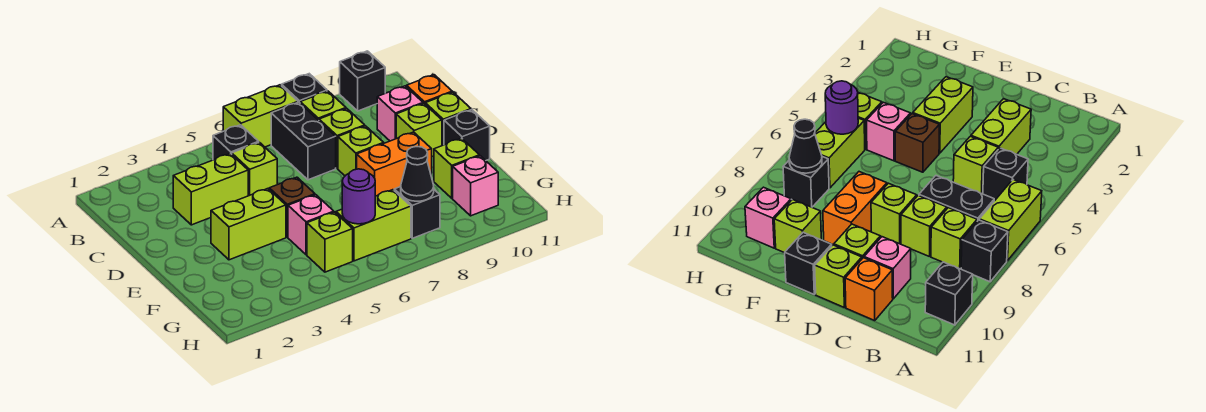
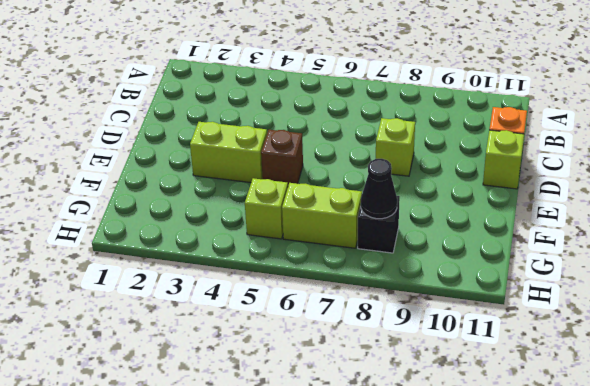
none -> lime brick A6:A7 level 1
none -> black brick A8 level 1
none -> black brick A10 level 1

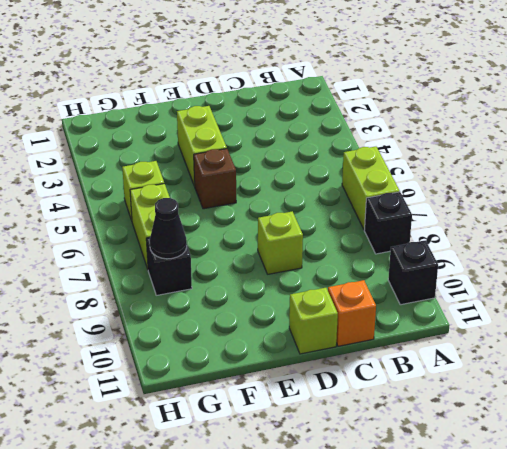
none -> black brick B5 level 1
none -> black brick B7:C7 level 1
none -> lime brick B8 level 1

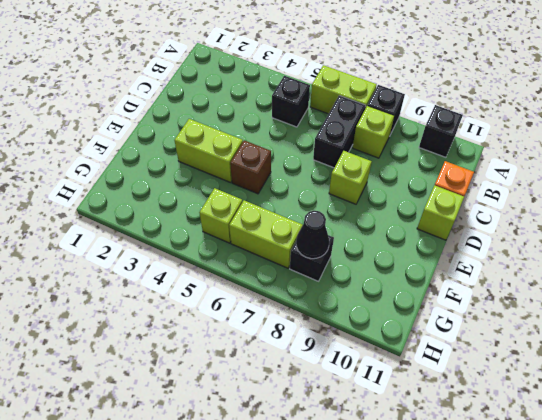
none -> lime brick C3:C4 level 1
none -> lime brick C5 level 1
none -> lime brick C8 level 1

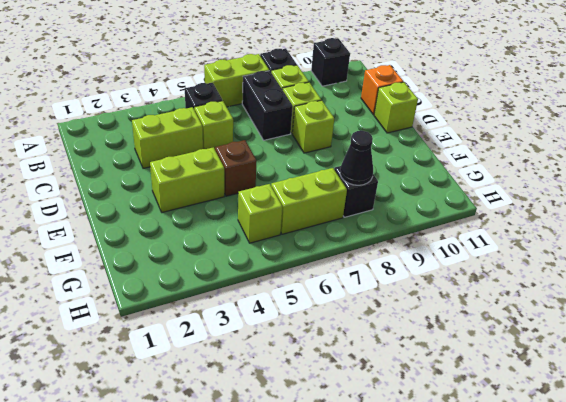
none -> pink brick C10 level 1
none -> lime brick D10 level 1
none -> orange brick E8:E9 level 1

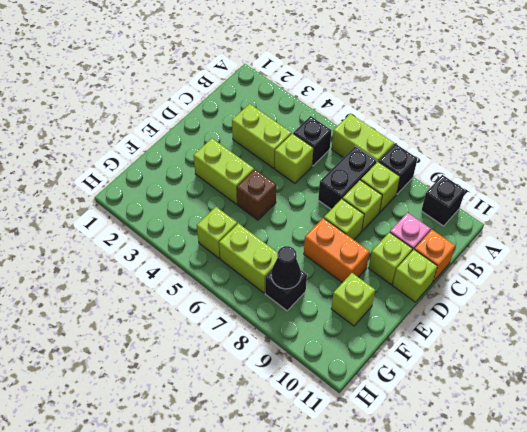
none -> black brick E11 level 1
none -> pink brick F5 level 1
none -> pink brick G10 level 1

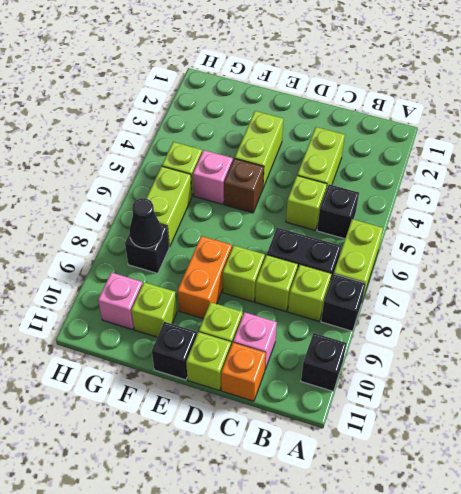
none -> purple round brick G6 level 2

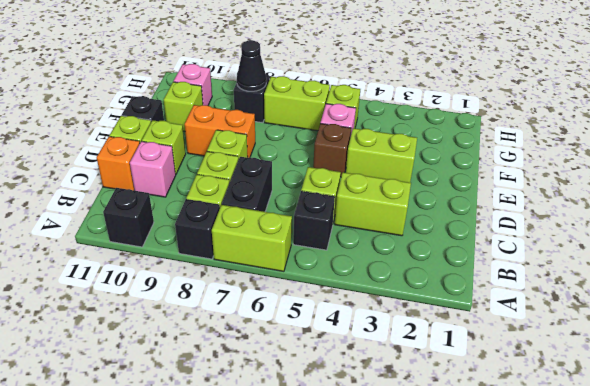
none -> purple round brick G6 level 2

